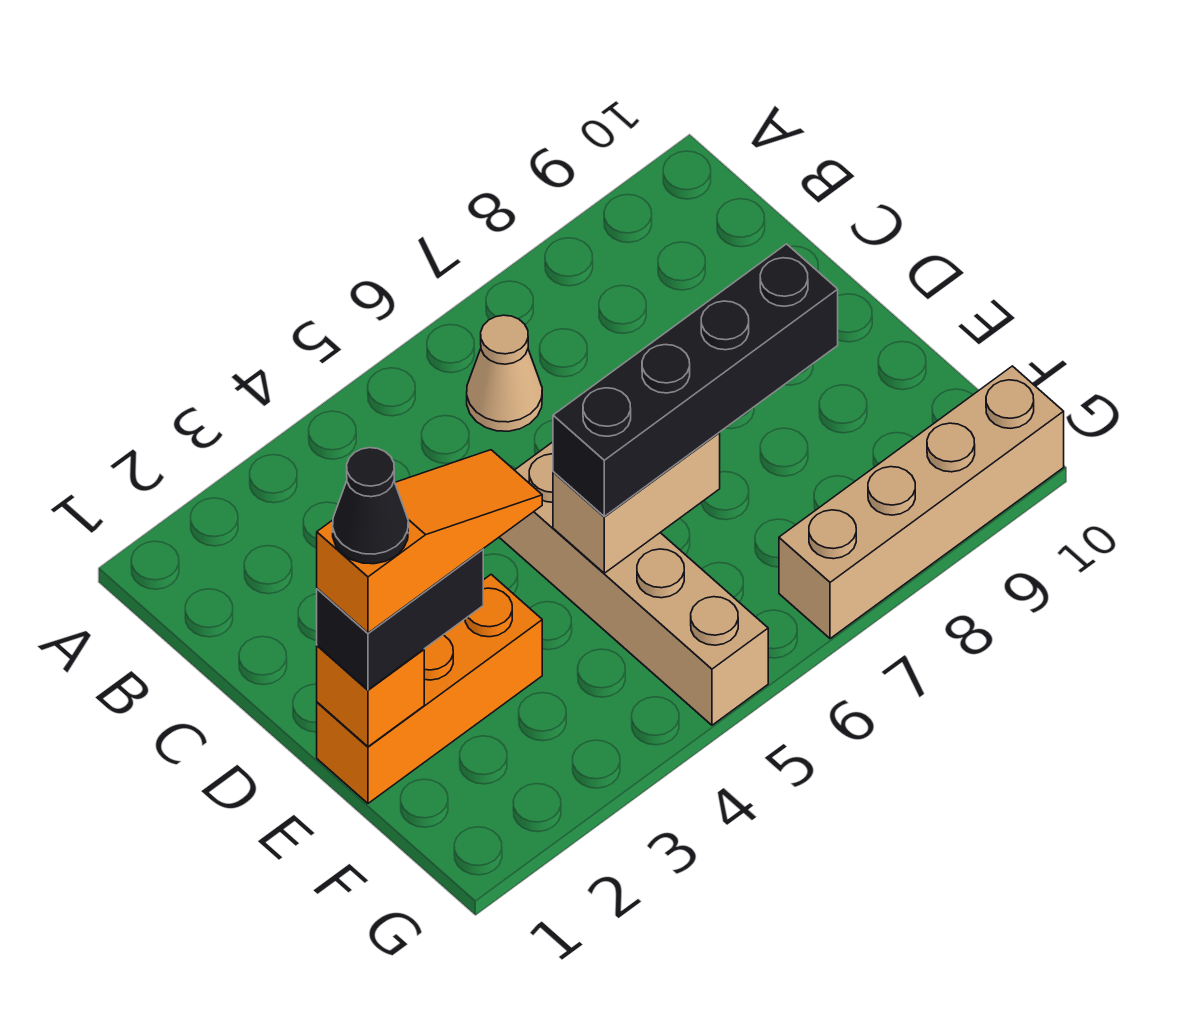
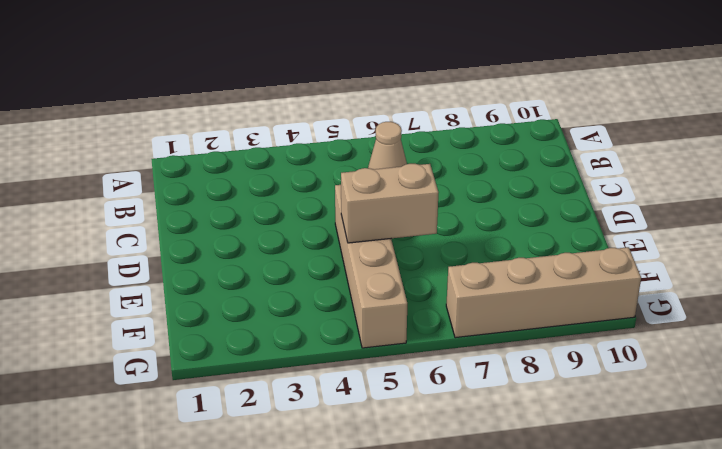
none -> orange brick E1:E3 level 1
none -> orange brick E1 level 2

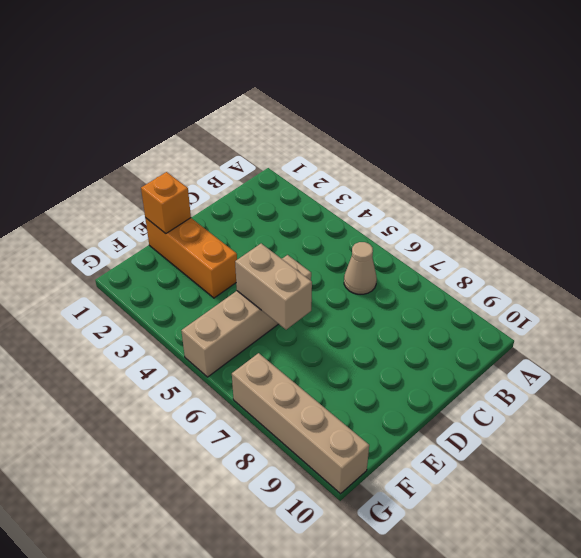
none -> black brick E1:E2 level 3
none -> black brick E5:E8 level 3

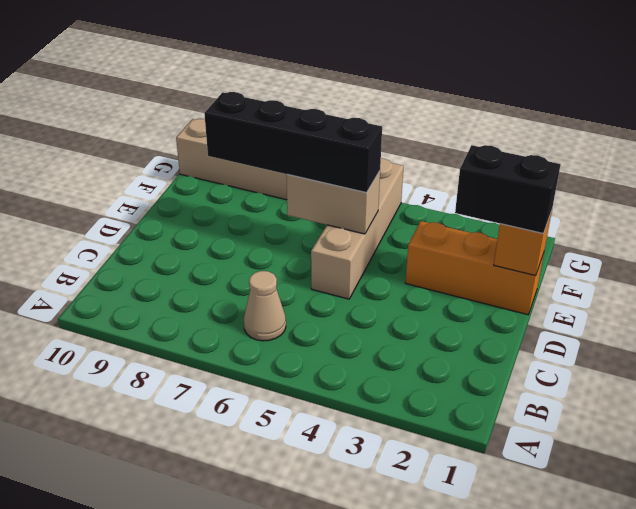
none -> orange slope E1:E3 level 4 top 1
none -> black cone E1 level 5

